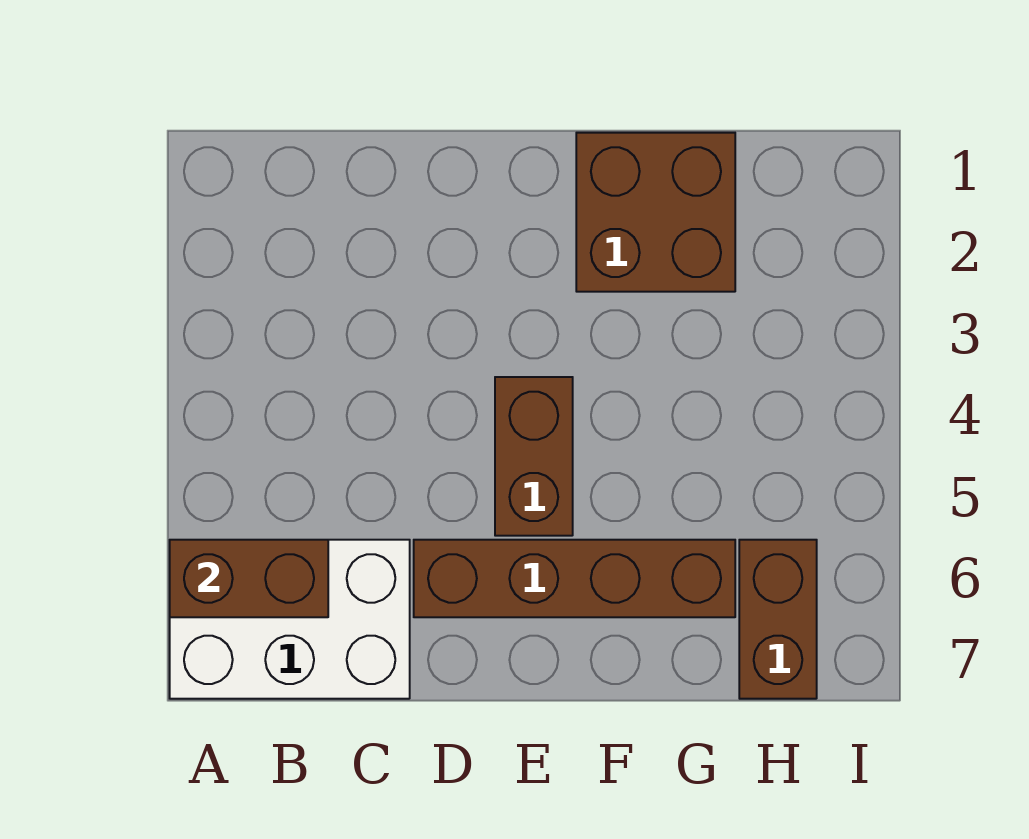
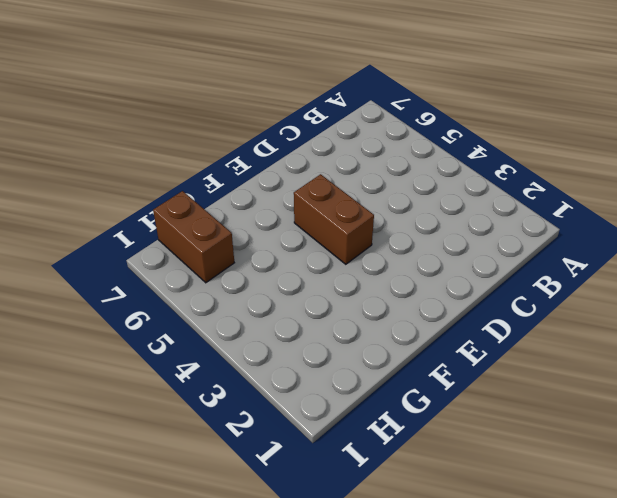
none -> white brick A6:C7 level 1
none -> brown brick D6:G6 level 1

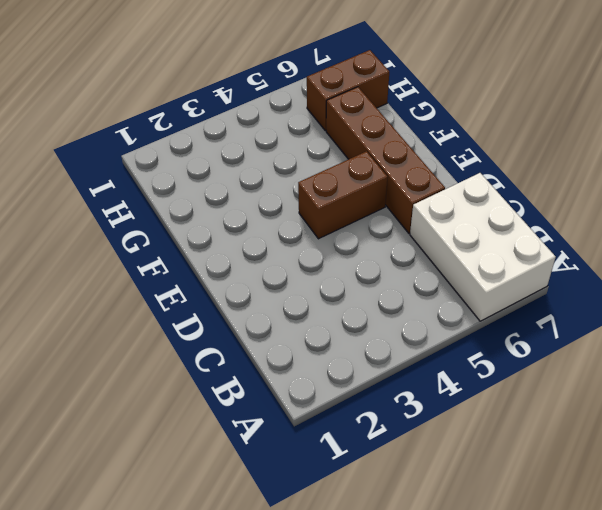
none -> brown brick F1:G2 level 1
none -> brown brick A6:B6 level 2

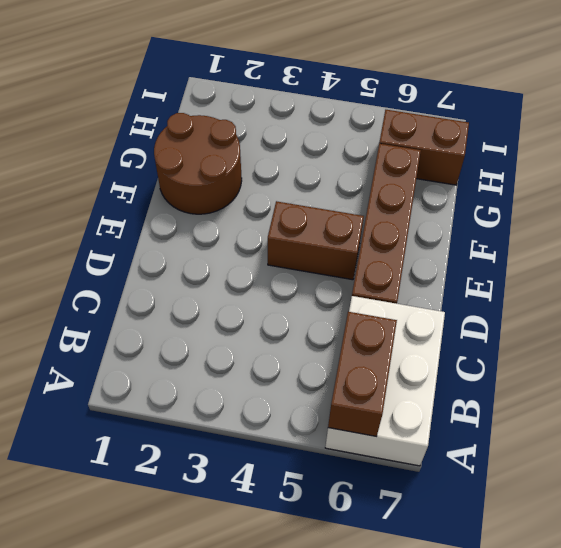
brown round brick F1:G2 level 1 -> brown brick F1:G2 level 1

